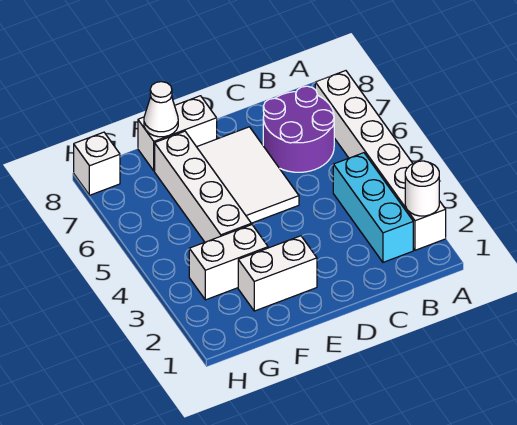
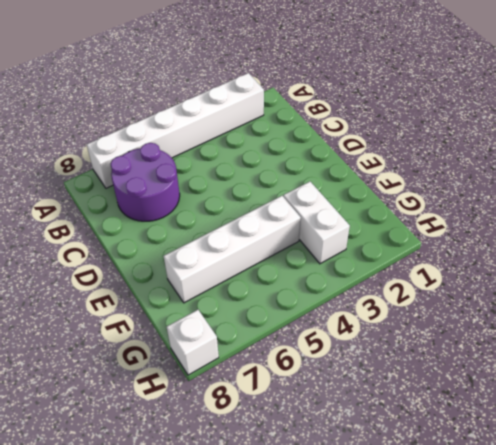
none -> cyan brick B2:B4 level 1
none -> white tile D5:E7 level 1

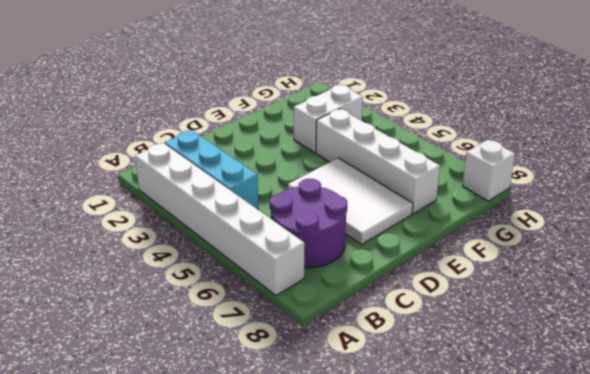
none -> white brick E2:F2 level 1
none -> white brick E8:F8 level 1

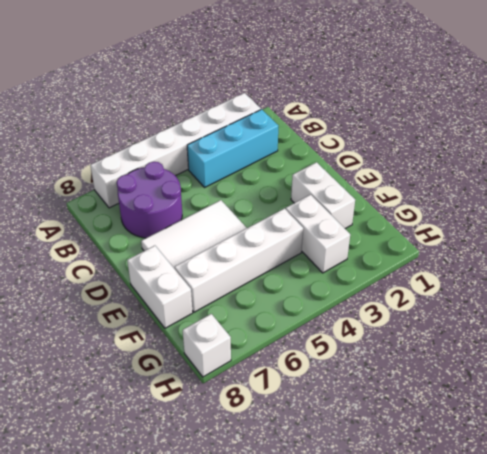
none -> white round brick A2 level 2
none -> white cone F8 level 2

